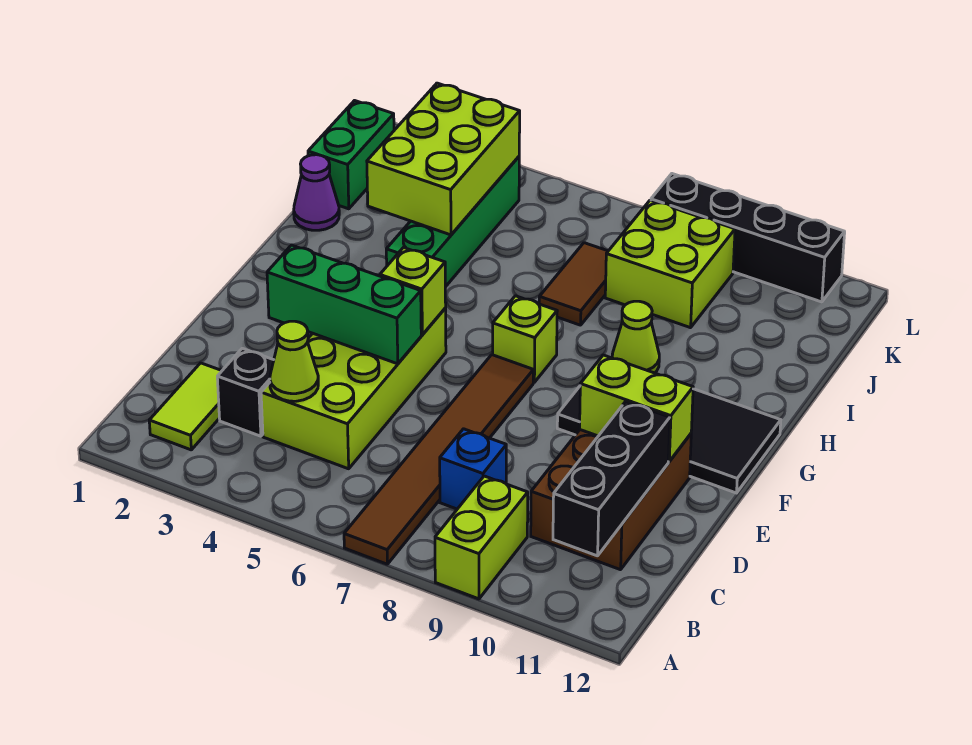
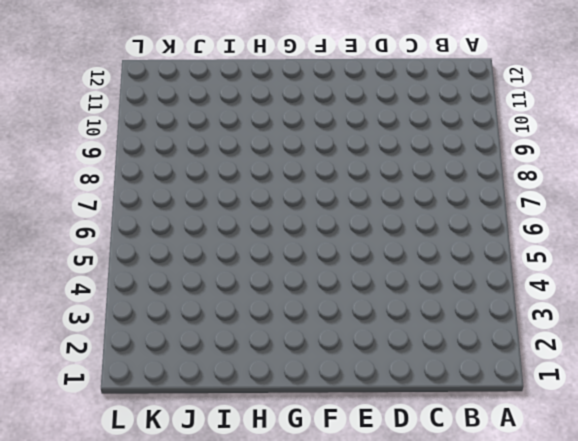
none -> brown tile A7:F7 level 1
none -> lime brick A9:B9 level 1
none -> lime tile B2:C2 level 1

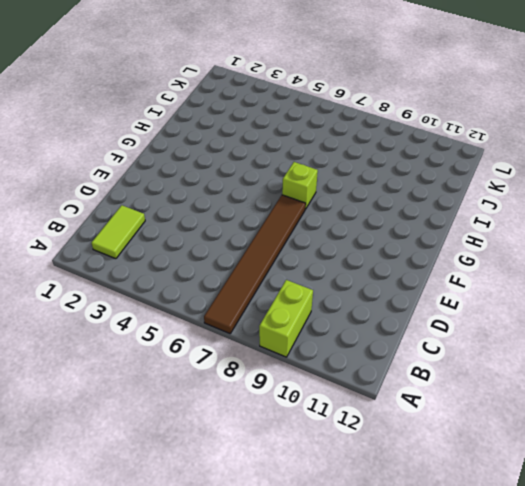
none -> black brick C3 level 1
none -> lime brick C4:F5 level 1
none -> blue brick C8 level 1

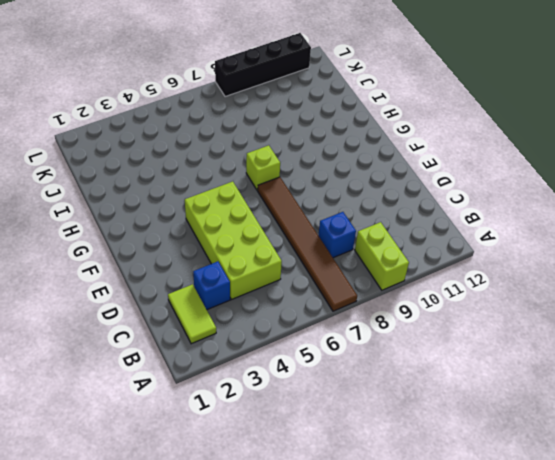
blue brick C3 level 1 -> black brick C3 level 1
none -> brown brick C10:E11 level 1
none -> black tile F9:G12 level 1
none -> green brick H4:K4 level 1

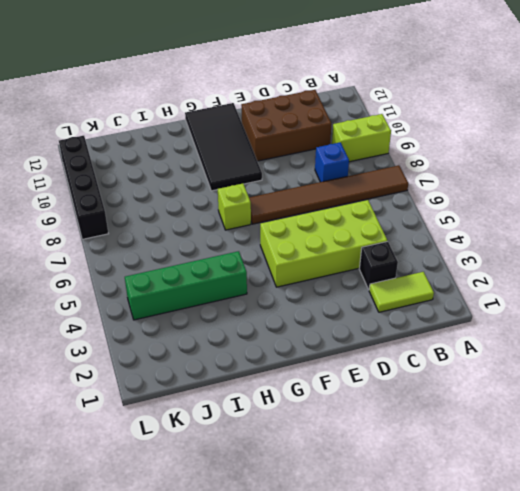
none -> lime cone H9 level 1
none -> purple cone I1 level 1
none -> brown tile I7:J7 level 1

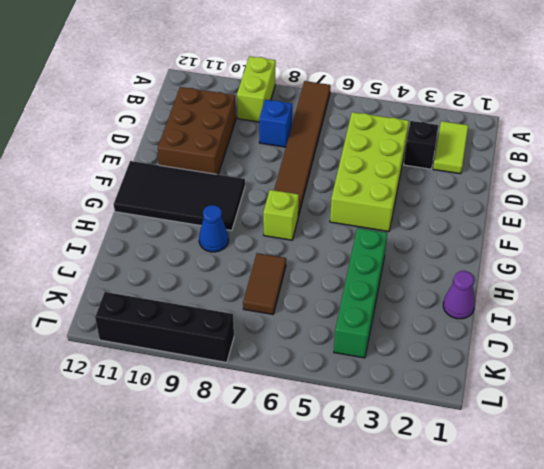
blue cone H9 level 1 -> lime cone H9 level 1
none -> green brick J1:K1 level 1
none -> lime brick J8:K9 level 1
none -> black brick B11:D11 level 2

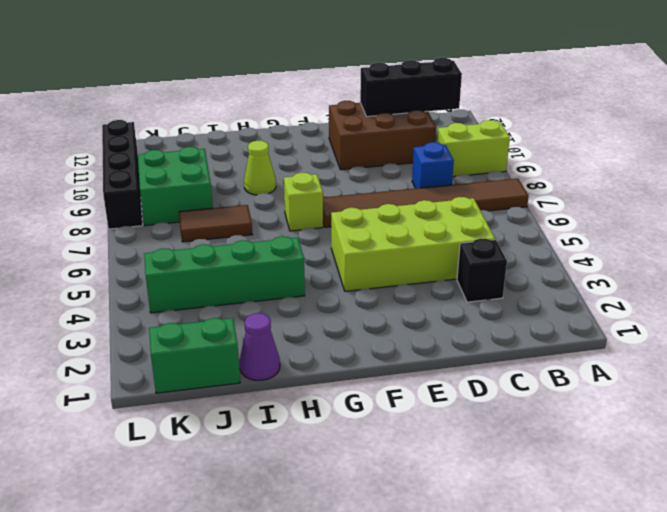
green brick J8:K9 level 1 -> lime brick J8:K9 level 1
none -> lime tile B2:C2 level 1
none -> black tile F9:G12 level 1
none -> lime cone C4 level 2

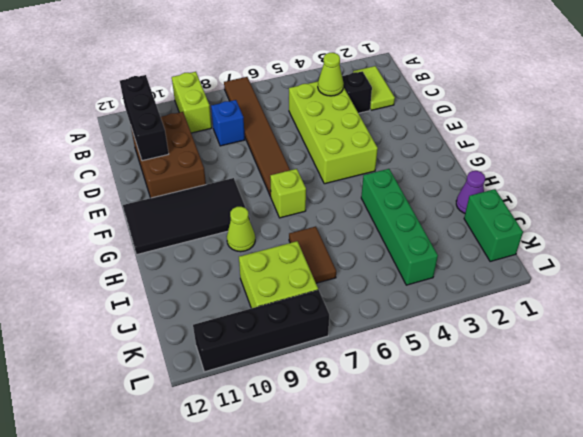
none -> green brick E3:E5 level 2
none -> lime brick E10:E11 level 2
none -> lime brick F5 level 2

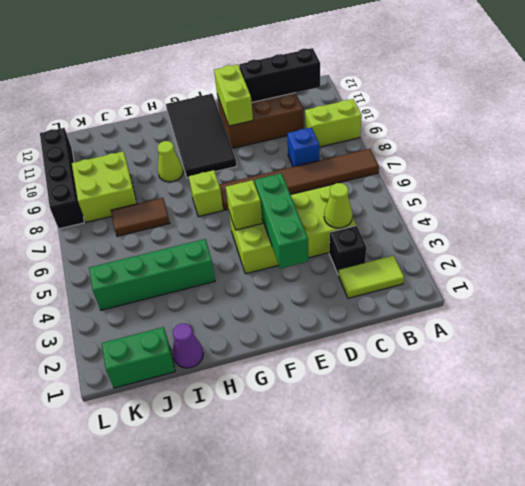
none -> lime brick I3:K4 level 2

